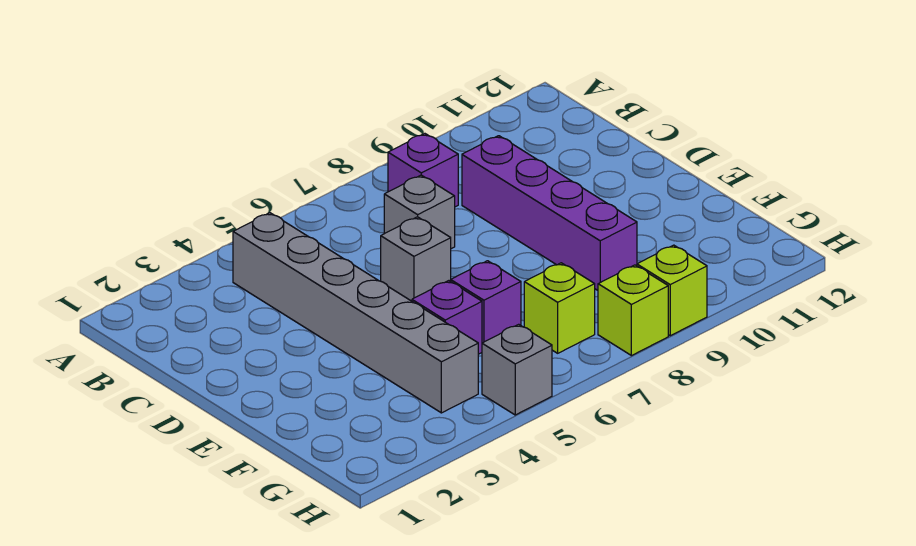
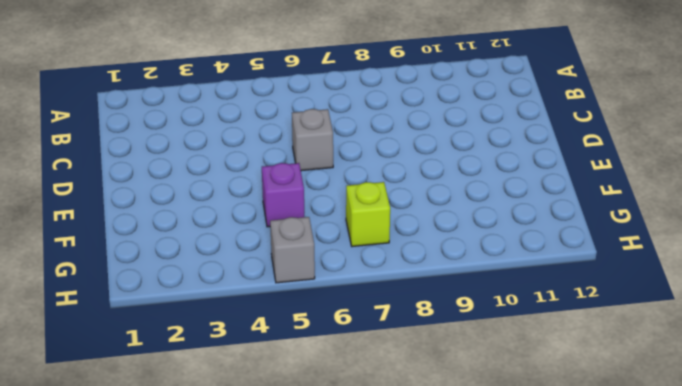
none -> grey brick B4:G4 level 1
none -> purple brick B8 level 1

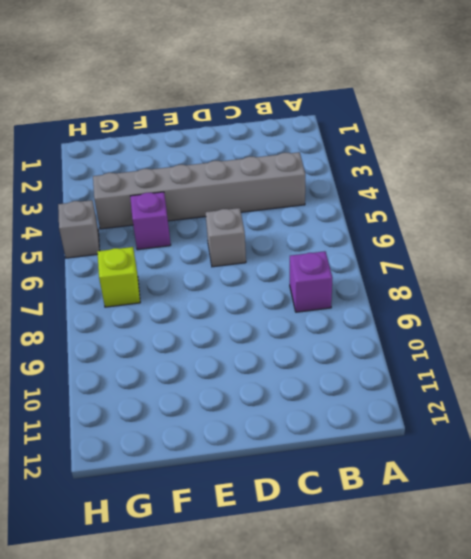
none -> grey brick C7 level 1
none -> purple brick C9:F9 level 1

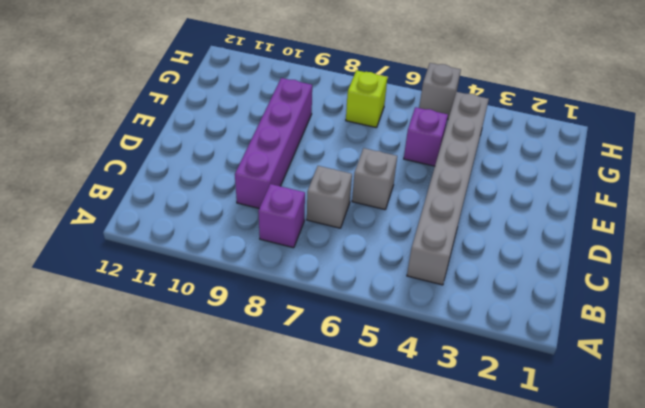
none -> purple brick F6 level 1
none -> lime brick H8 level 1

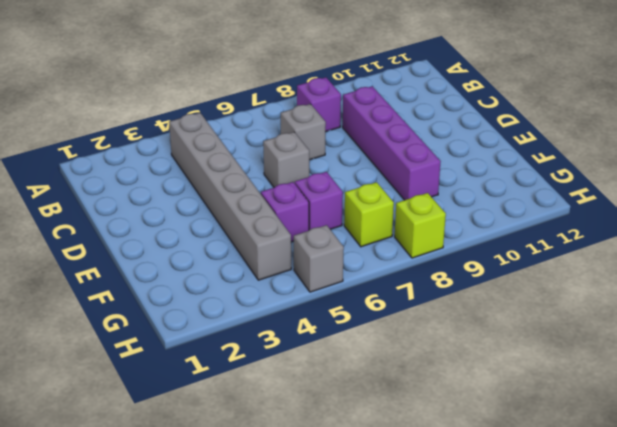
none -> lime brick H9 level 1

